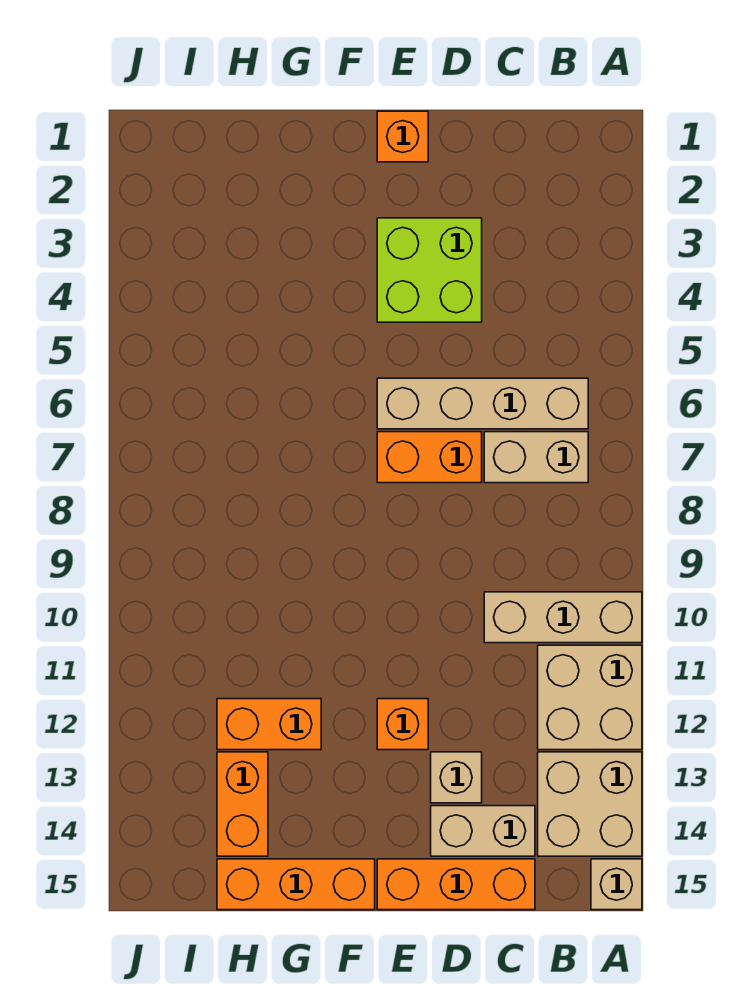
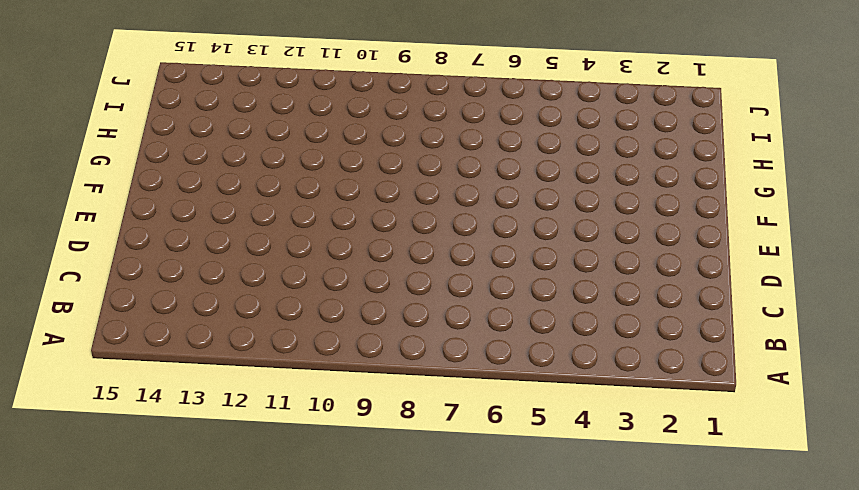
none -> tan brick A10:C10 level 1
none -> tan brick A11:B12 level 1
none -> tan brick A13:B14 level 1

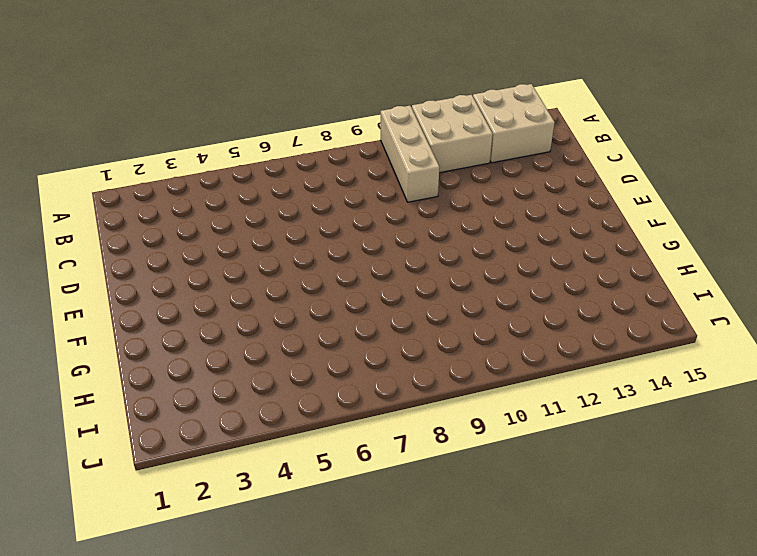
none -> tan brick A15 level 1
none -> tan brick B6:E6 level 1
none -> tan brick B7:C7 level 1

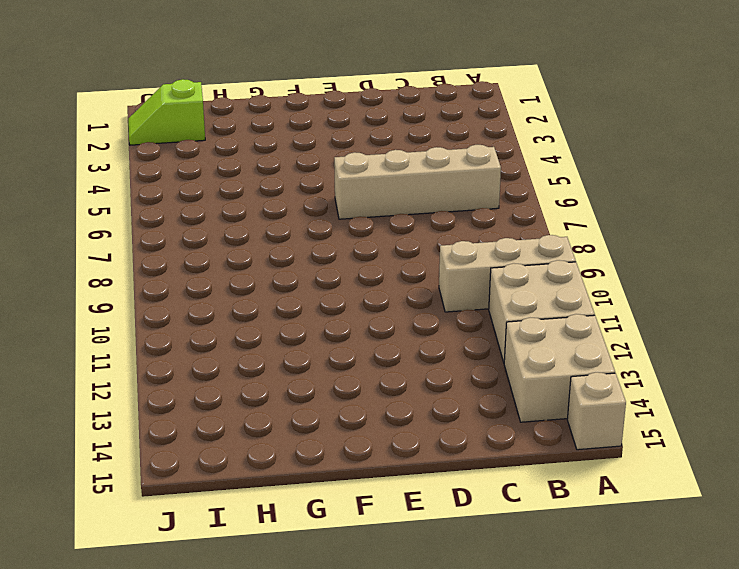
lime slope I2:J2 level 1 top I -> none
none -> tan brick B7:C7 level 1
none -> tan brick C14:D14 level 1
none -> orange brick C15:E15 level 1

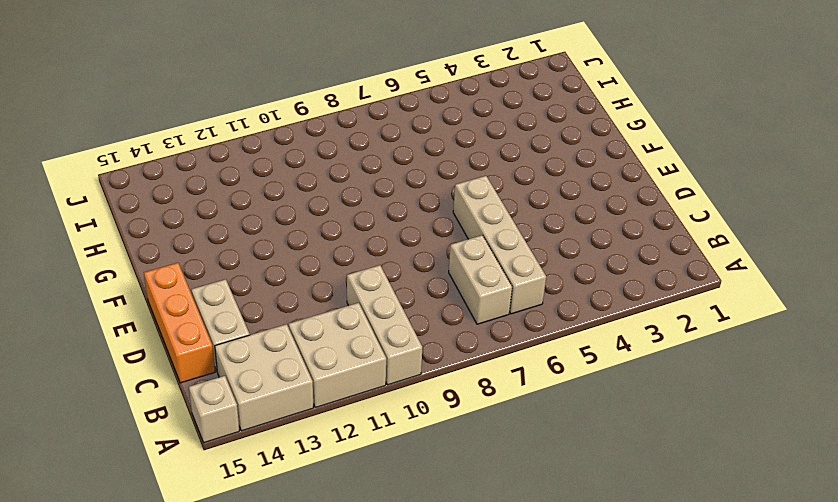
none -> lime brick D3:E4 level 1
none -> orange brick D7:E7 level 1
none -> tan brick D13 level 1

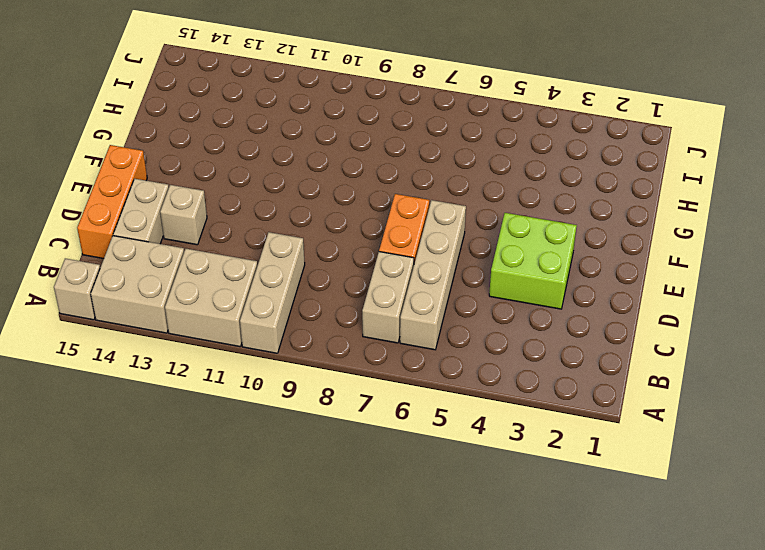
none -> orange brick E1 level 1
none -> orange brick E12 level 1
none -> orange brick F15:H15 level 1

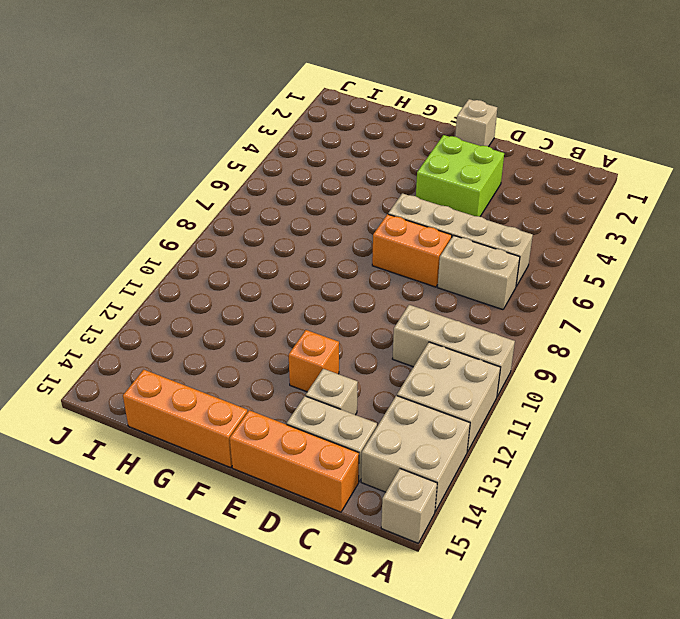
tan brick E1 level 1 -> orange brick E1 level 1
none -> orange brick G12:H12 level 1
none -> orange brick H13:H14 level 1

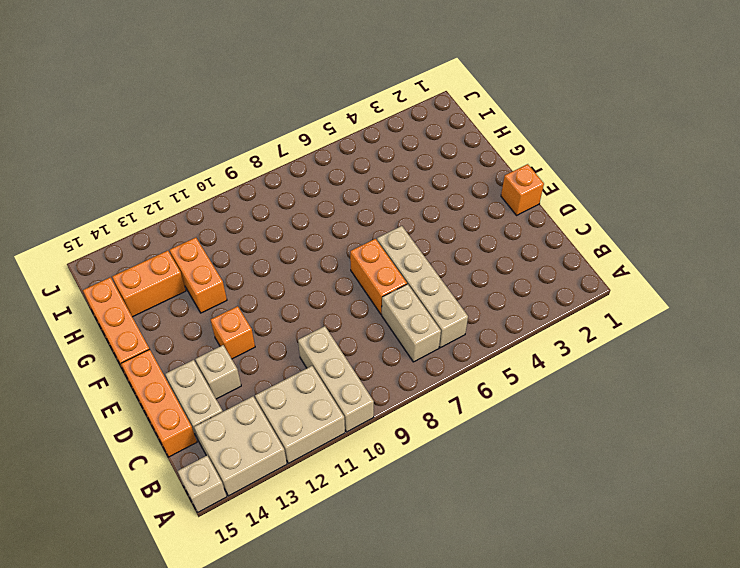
none -> lime brick D3:E4 level 1

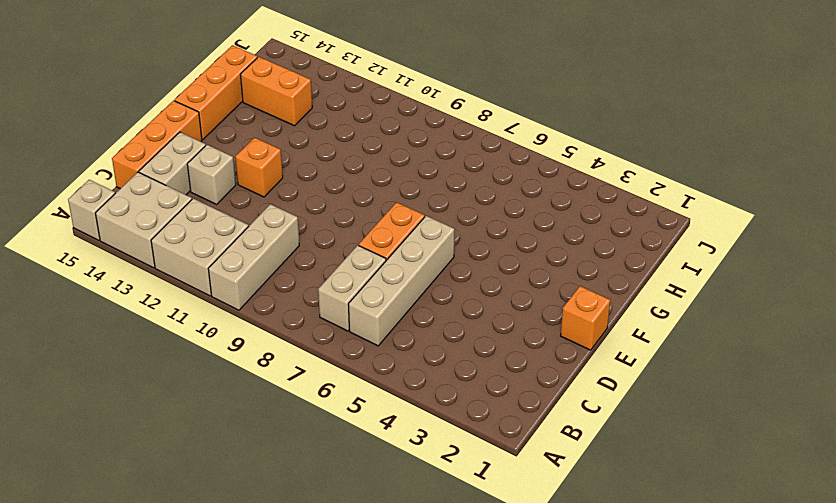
none -> lime brick D3:E4 level 1
none -> orange brick G12:H12 level 1

